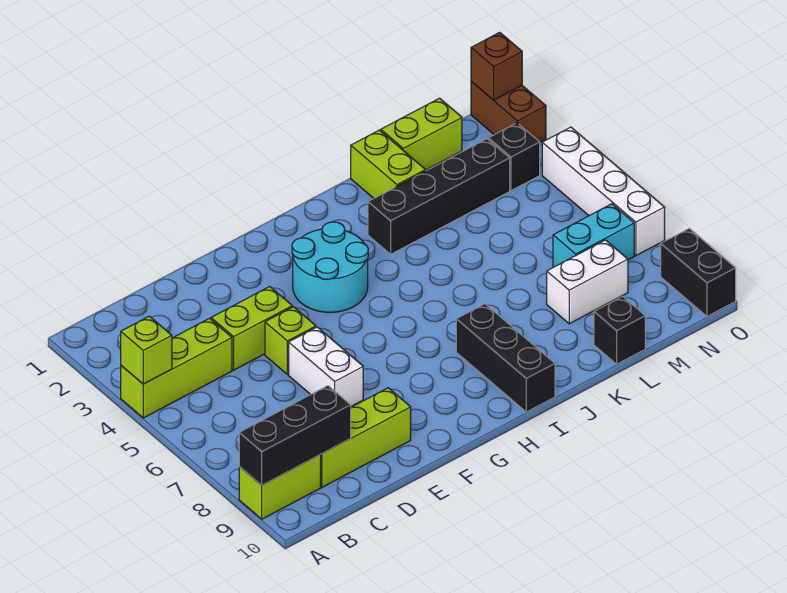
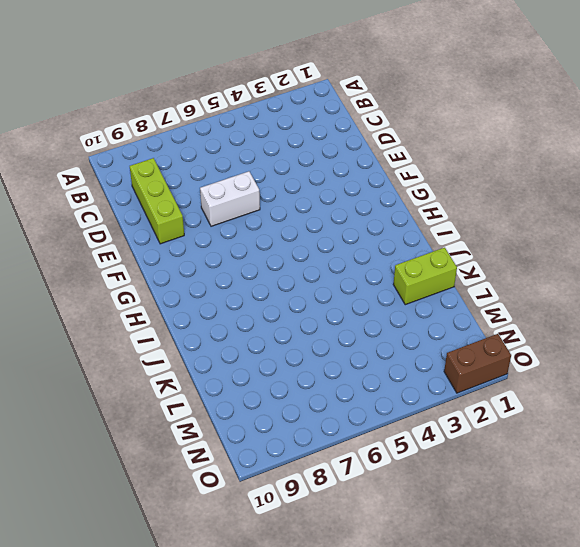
none -> lime brick A4:C4 level 1
none -> lime brick A9:B9 level 1
none -> lime brick D4:E4 level 1

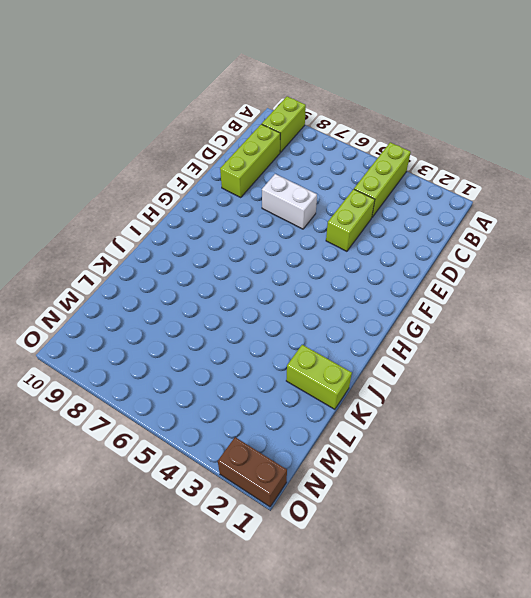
none -> lime brick E5 level 1
none -> cyan round brick G3:H4 level 1
none -> black brick I8:I10 level 1

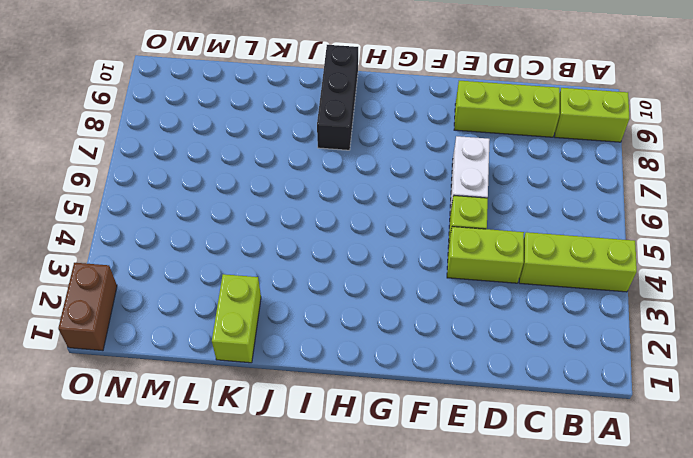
none -> cyan round brick G3:H4 level 1
none -> black brick J3:M3 level 1
none -> lime brick L1:M1 level 1

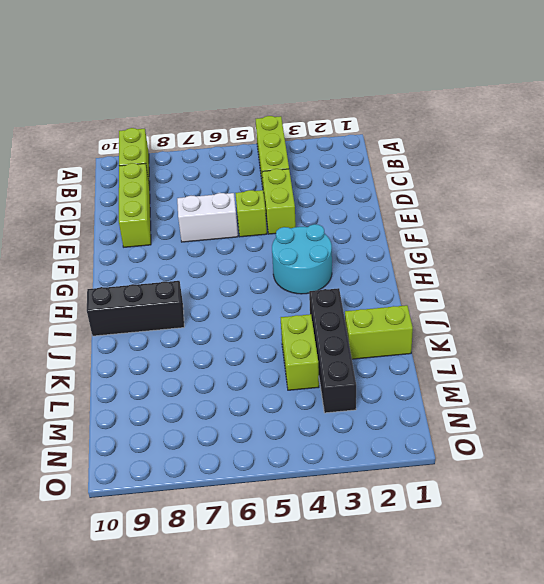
lime brick K4:L4 level 1 -> lime brick L1:M1 level 1
none -> white brick L8:M8 level 1
none -> black brick L10 level 1
none -> cyan brick M7:N7 level 1

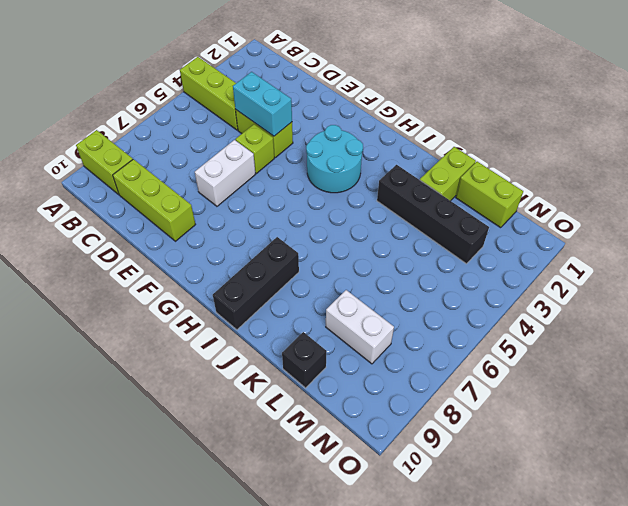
cyan brick D4:E4 level 2 -> cyan brick M7:N7 level 1
none -> black brick N3 level 1
none -> brown brick O1:O2 level 1
none -> white brick O4:O7 level 1

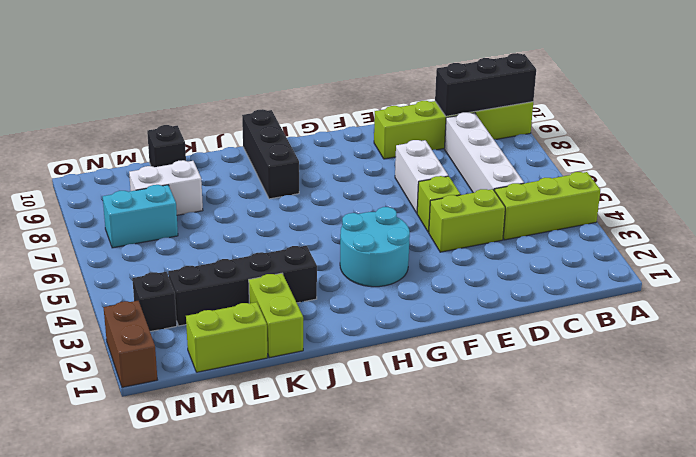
white brick C5:C8 level 1 -> white brick O4:O7 level 1
none -> black brick O9:O10 level 1
none -> lime brick A4 level 2
none -> brown brick O1 level 2

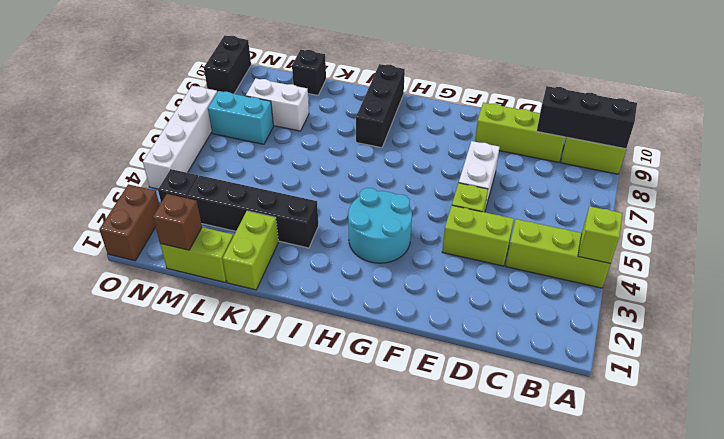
brown brick M1 level 2 -> brown brick O1 level 2

